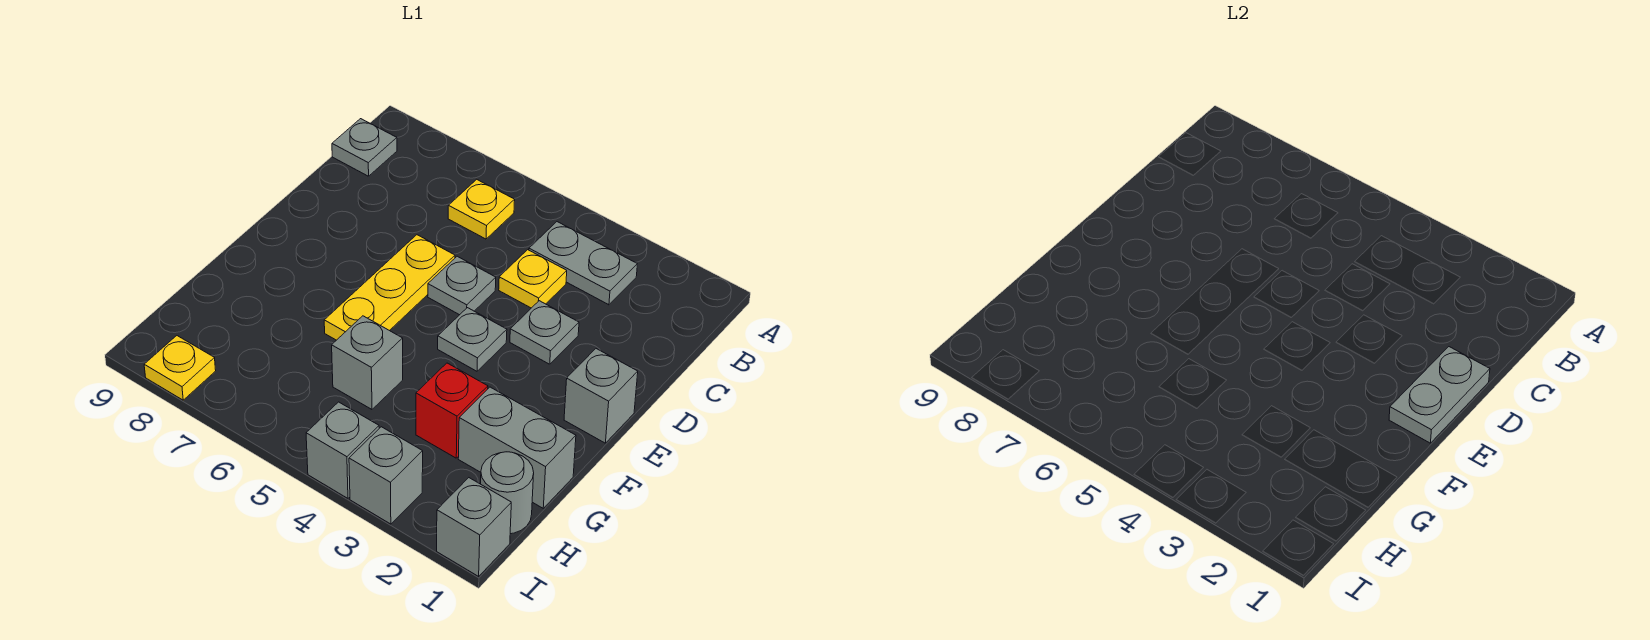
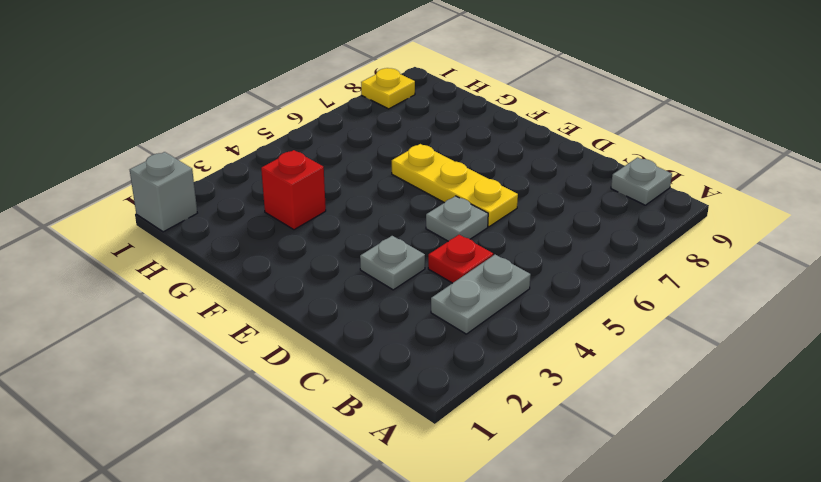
red plate C4 level 1 -> yellow plate C4 level 1
none -> yellow plate B6 level 1
none -> grey brick E1 level 1
none -> grey plate E4 level 1

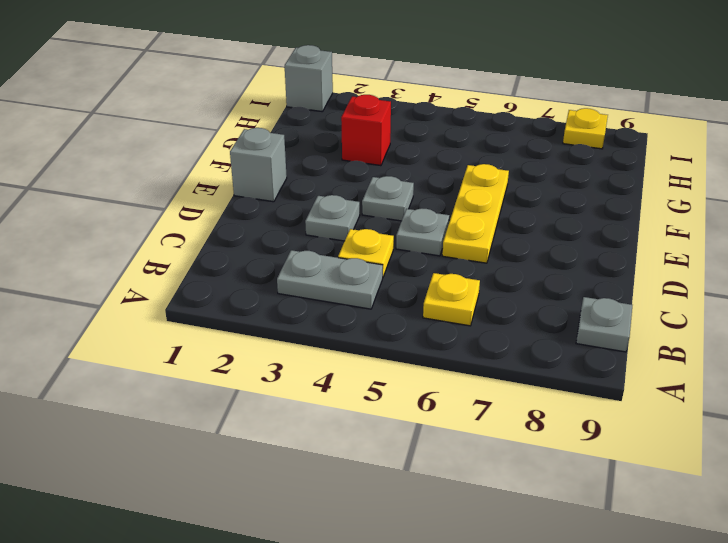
none -> grey brick G1:G2 level 1
none -> grey brick G5 level 1
none -> grey round brick H1 level 1

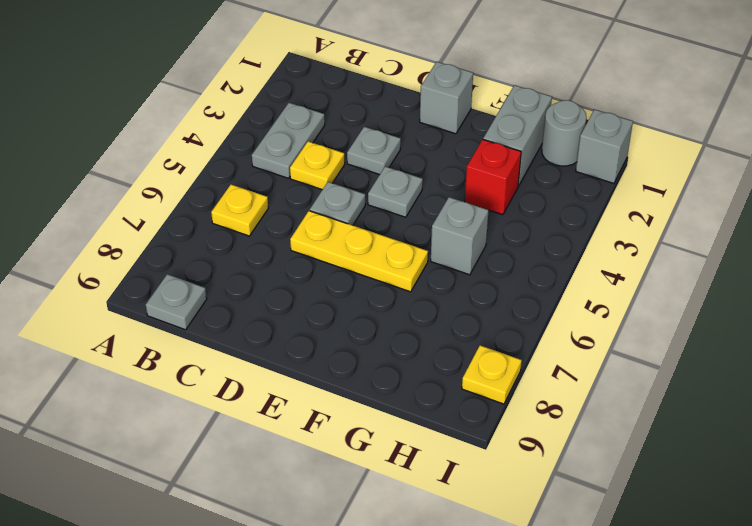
none -> grey brick I3 level 1
none -> grey brick I4 level 1
none -> grey plate D1:E1 level 2

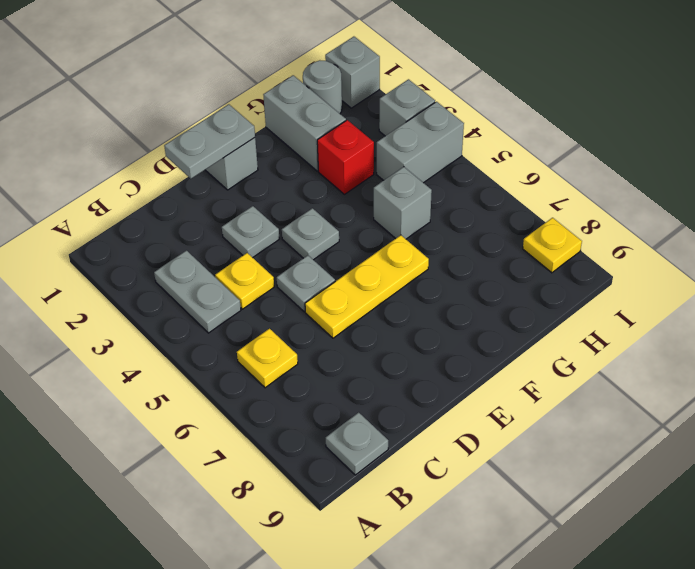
grey brick H4:I4 level 1 -> grey brick I4 level 1

